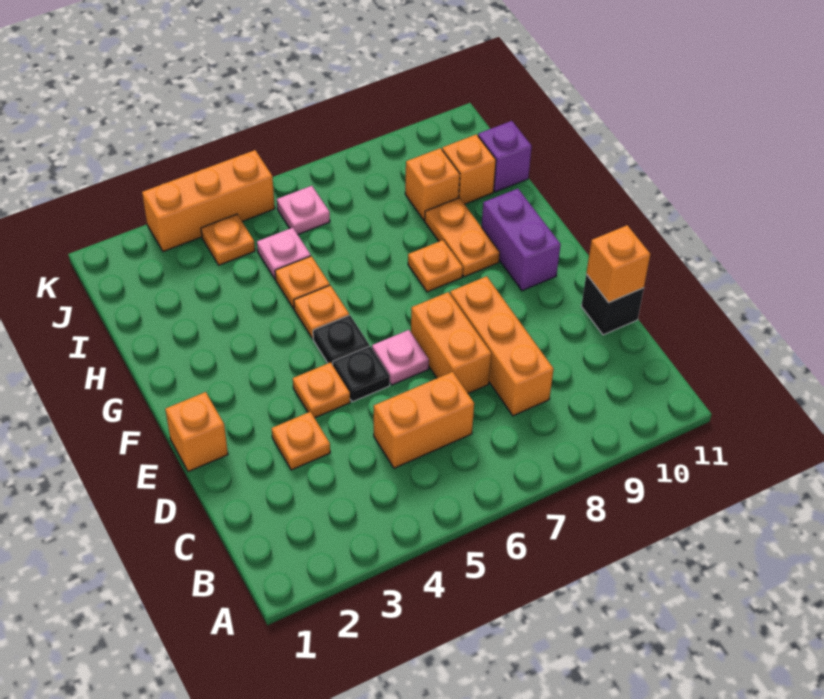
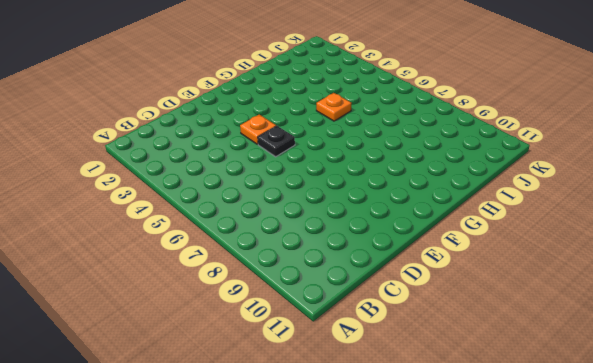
none -> orange brick C5:C6 level 1
none -> orange brick C8:E8 level 1
none -> orange plate D3 level 1

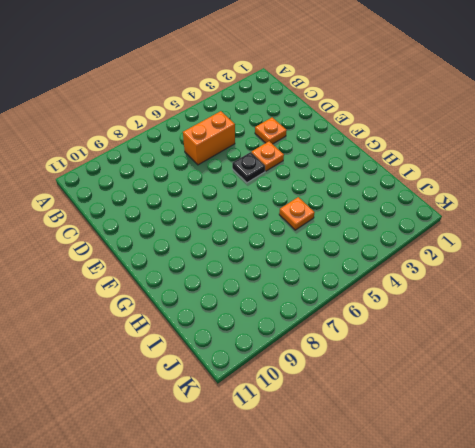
none -> orange brick C8:E8 level 1
none -> orange brick D7:E7 level 1
none -> black brick D11 level 1

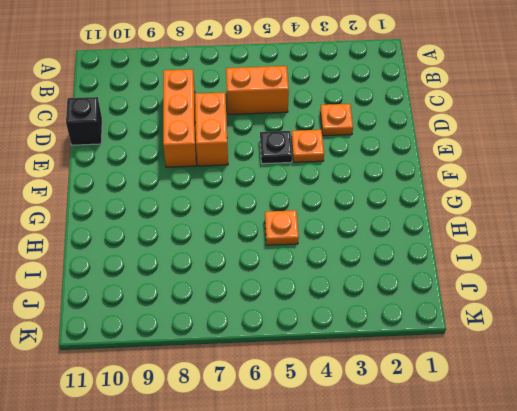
none -> orange brick E1 level 1
none -> pink plate E6 level 1
none -> black plate F5 level 1

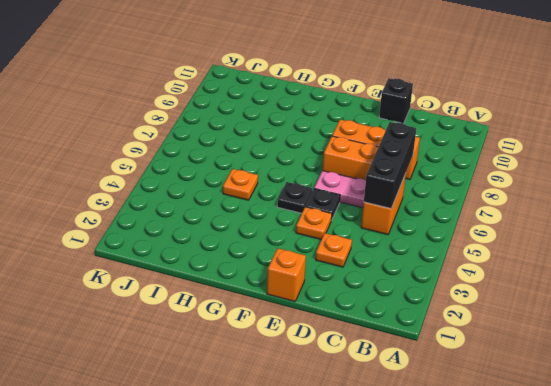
black brick C5:C7 level 2 -> none
pink plate D6:E6 level 1 -> pink plate E6 level 1
none -> purple brick F10:G10 level 1
none -> orange plate G5 level 1
none -> orange plate G8 level 1

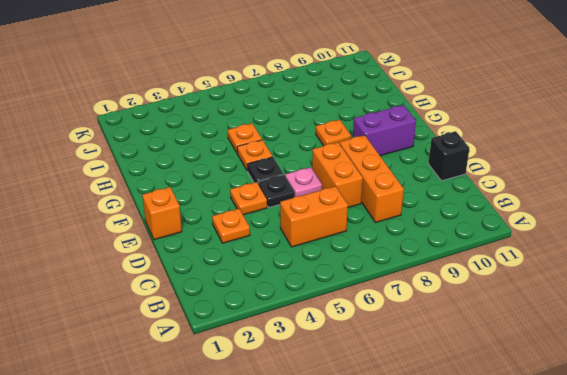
purple brick F9:F10 level 1 -> purple brick F10:G10 level 1
none -> orange plate G9:H9 level 1
none -> pink plate I5 level 1
none -> orange brick I9 level 1

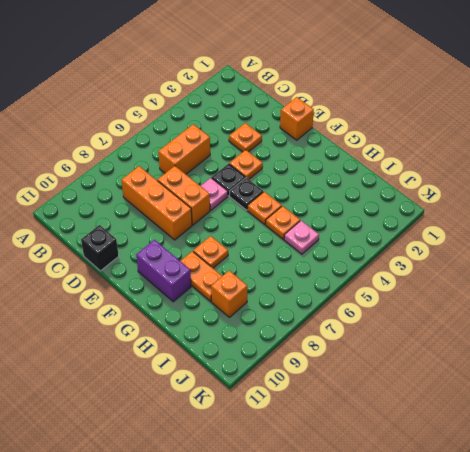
none -> orange brick I10 level 1
none -> purple brick I11 level 1
none -> orange plate J4 level 1

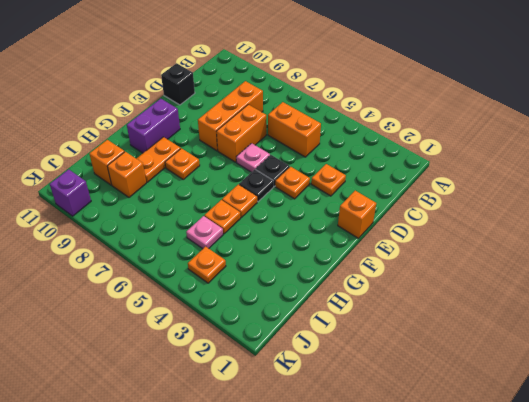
purple brick K10 level 1 -> purple brick I11 level 1
none -> pink plate J6 level 1
none -> orange brick K3:K5 level 1
none -> orange brick D11 level 2

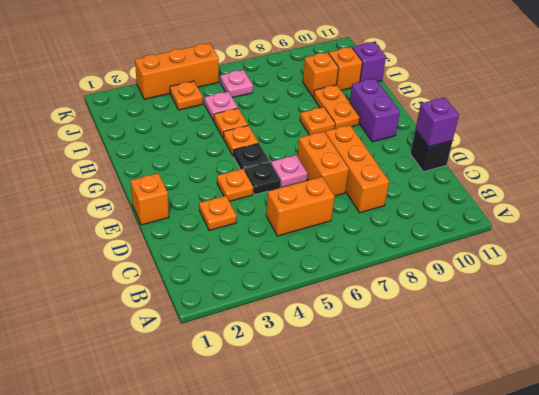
purple brick D11 level 2 -> orange brick D11 level 2

